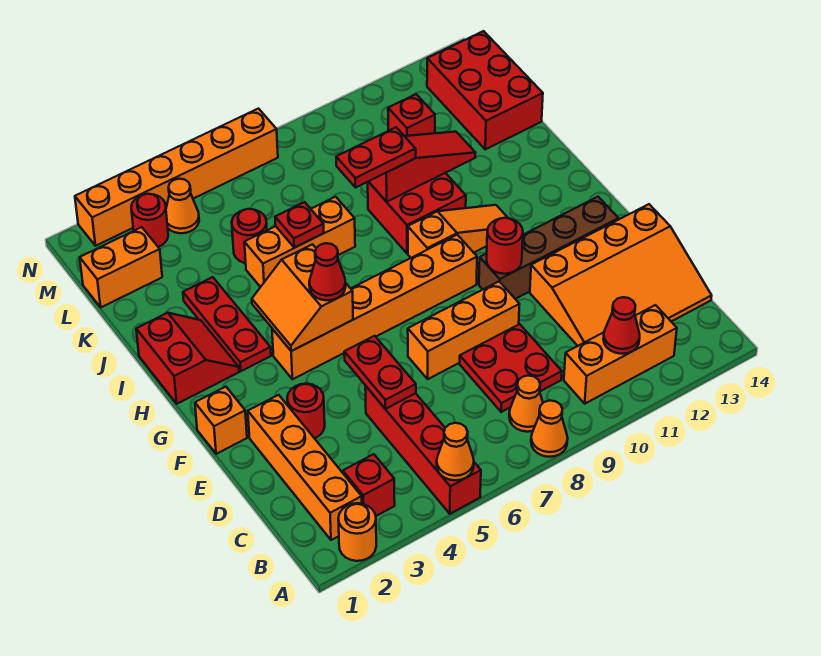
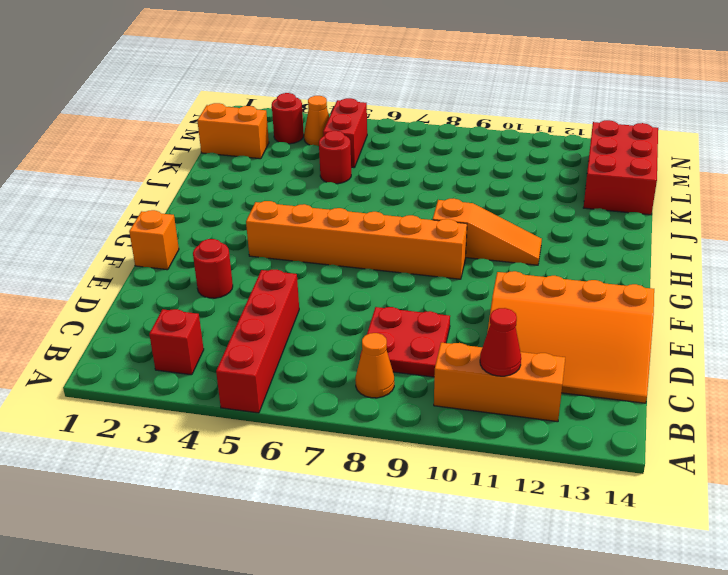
red brick L5:M5 level 1 -> none
none -> orange round brick A2 level 1
none -> orange cone A8 level 1
none -> orange brick B2:E2 level 1
none -> orange brick E7:E9 level 1

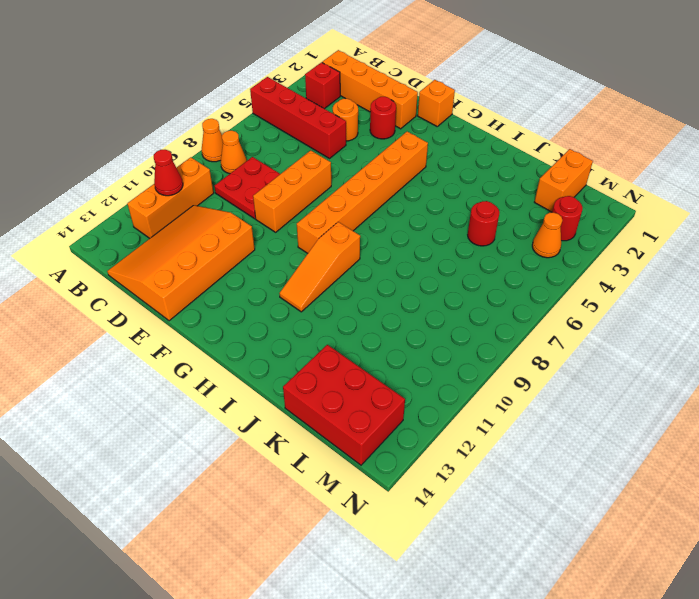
orange round brick D4 level 1 -> orange round brick A2 level 1
none -> brown brick F10:F13 level 1
none -> red slope H1:I2 level 1 top 1
none -> red plate H3:J3 level 1
none -> red brick I9:J10 level 1

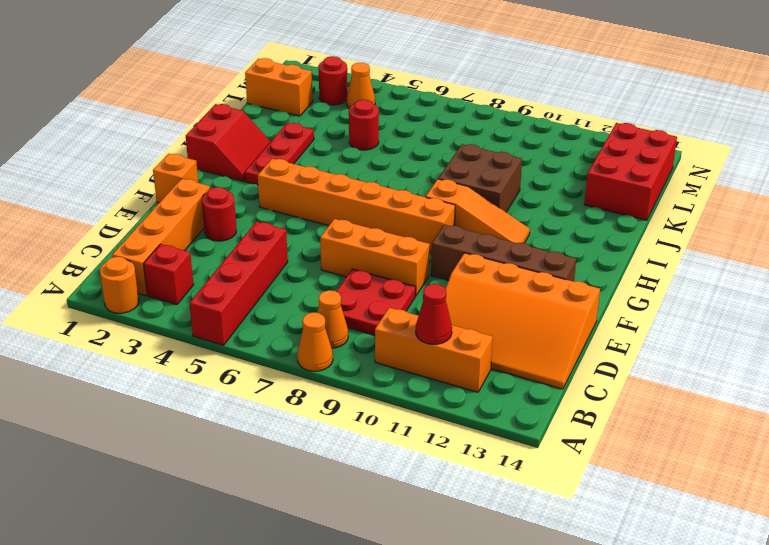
brown brick I9:J10 level 1 -> red brick I9:J10 level 1
none -> orange brick J5:J7 level 1
none -> red brick L11 level 1
none -> orange brick N2:N7 level 1
none -> orange cone A5 level 2

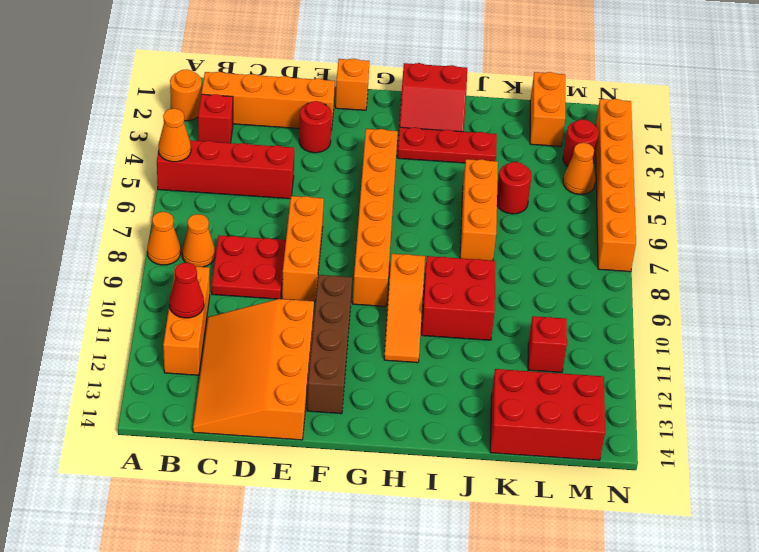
none -> red plate D5:E5 level 2
none -> red round brick F10 level 2
none -> orange slope G4:H5 level 2 top 5
none -> red plate J6 level 2

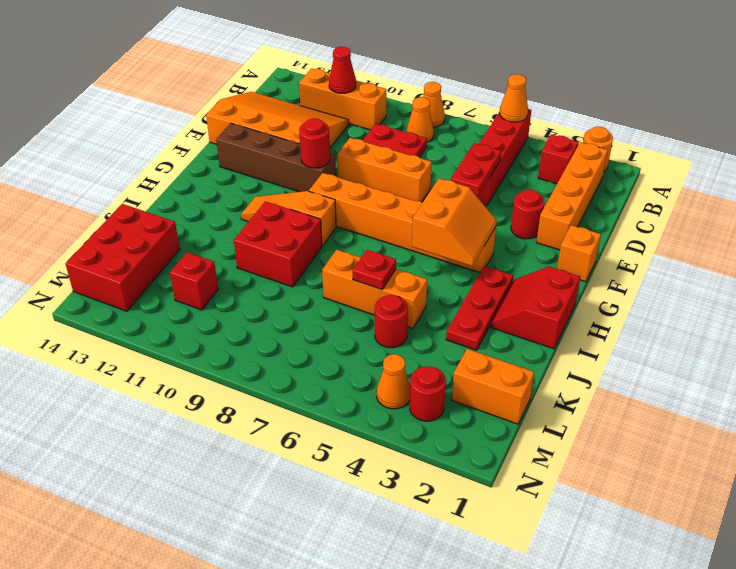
none -> orange brick N2:N7 level 1
none -> red slope J9:J11 level 2 top 9
none -> red cone G5 level 3
none -> red plate J8:J9 level 3

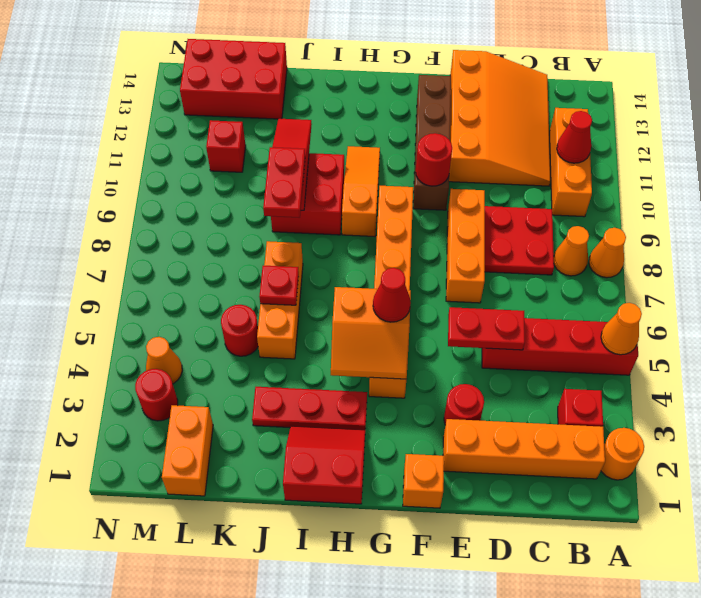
none -> orange brick N2:N7 level 1

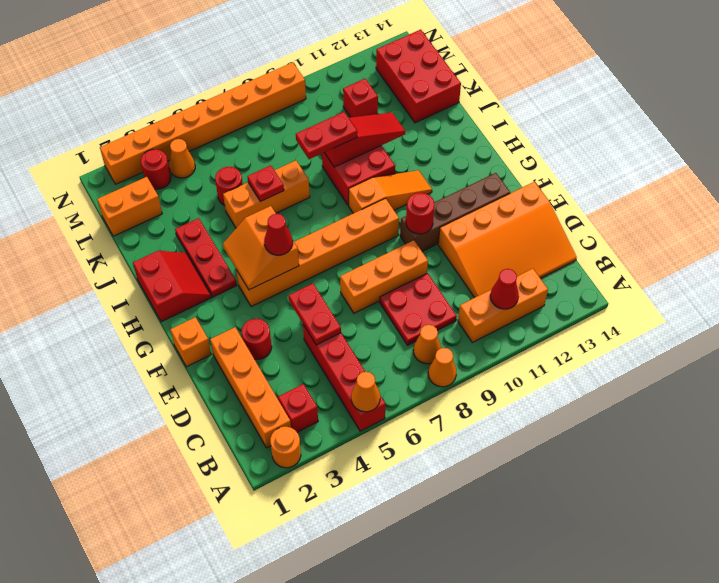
orange brick N2:N9 level 1 -> orange brick N2:N7 level 1

